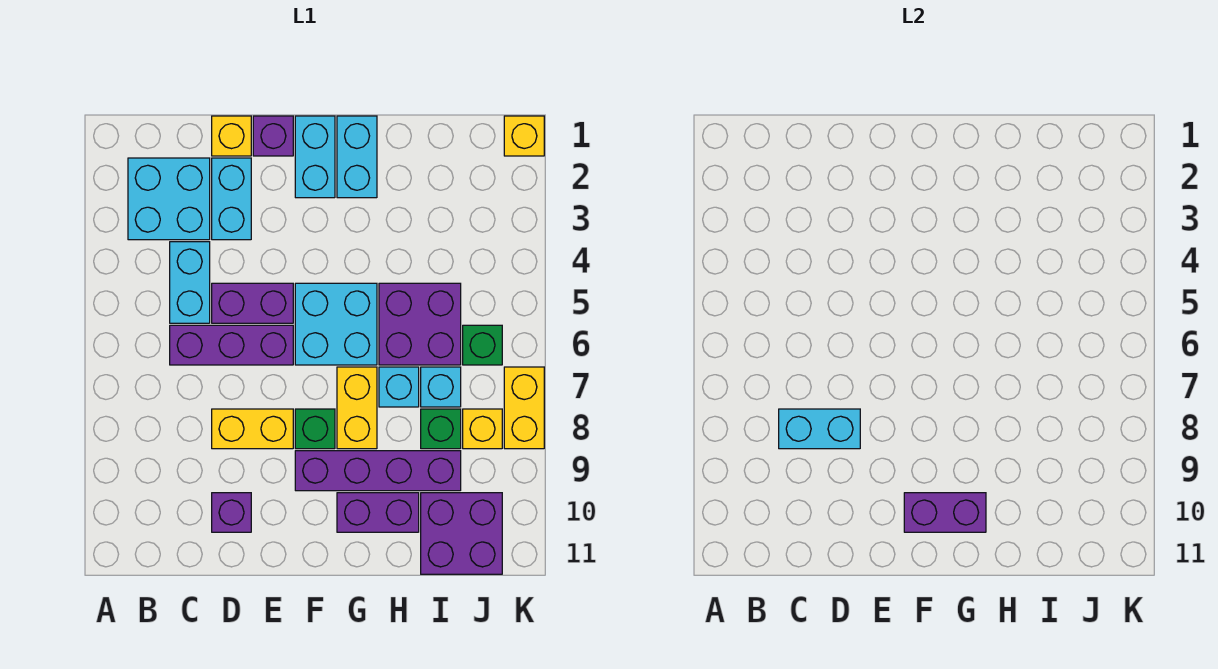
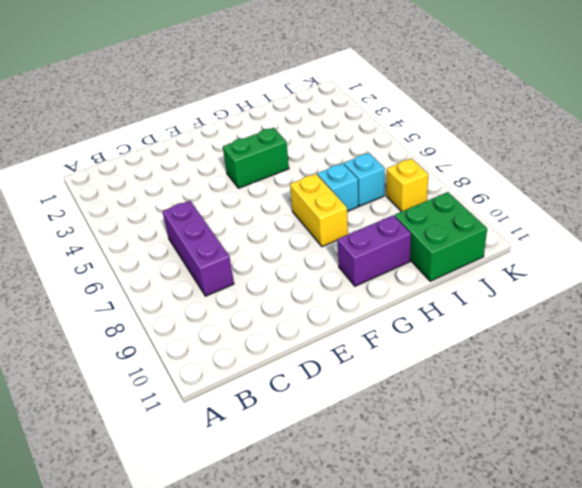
purple brick C6:C8 level 1 -> purple brick C6:E6 level 1
green brick F4:G4 level 1 -> none
green brick I10:J11 level 1 -> purple brick I10:J11 level 1
none -> cyan brick B2:C3 level 1
none -> cyan brick C4:C5 level 1
none -> yellow brick D1 level 1

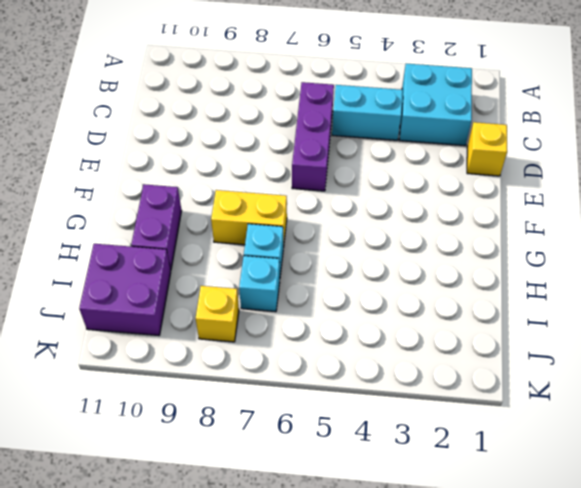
none -> cyan brick D2:D3 level 1
none -> purple brick D5:E5 level 1
none -> yellow brick D8:E8 level 1

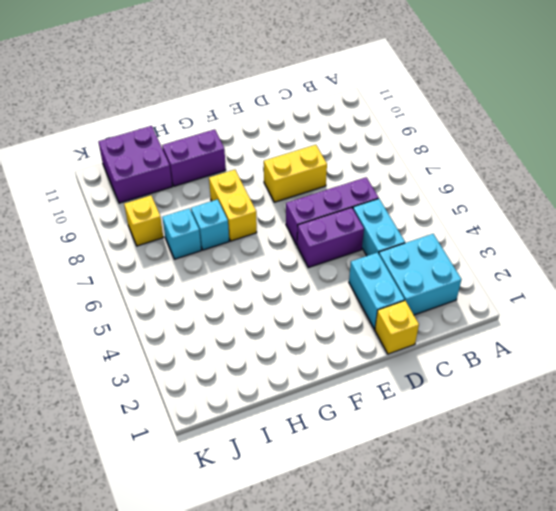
none -> purple brick D10 level 1
none -> purple brick E1 level 1
none -> cyan brick F1:F2 level 1

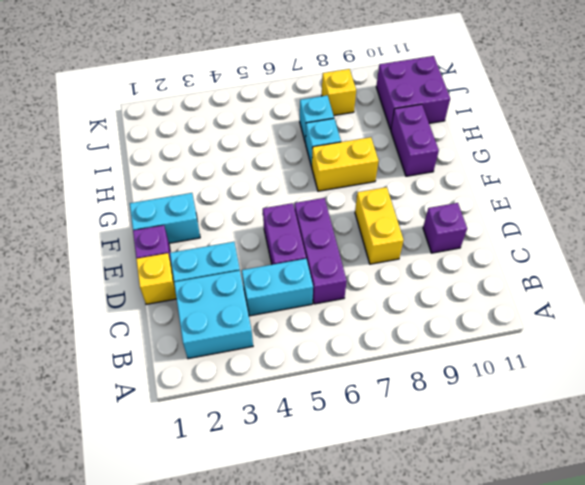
none -> cyan brick F5:G6 level 1
none -> green brick F8 level 1
none -> purple brick F9:I9 level 1

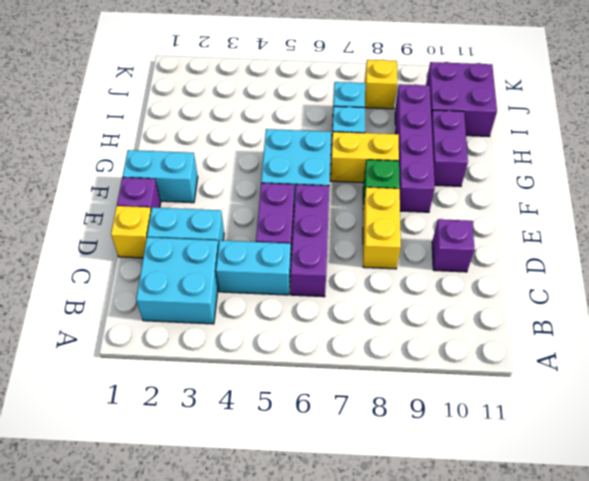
none -> cyan brick G1:G2 level 1
none -> purple brick H5:I6 level 1
none -> green brick I8 level 1

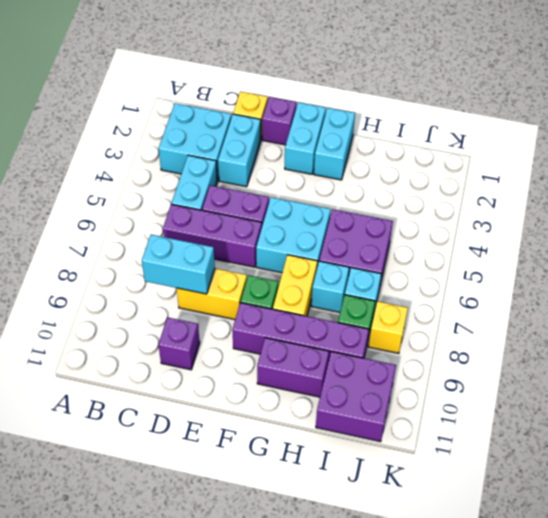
none -> green brick J6 level 1
none -> yellow brick K1 level 1
none -> yellow brick K7:K8 level 1

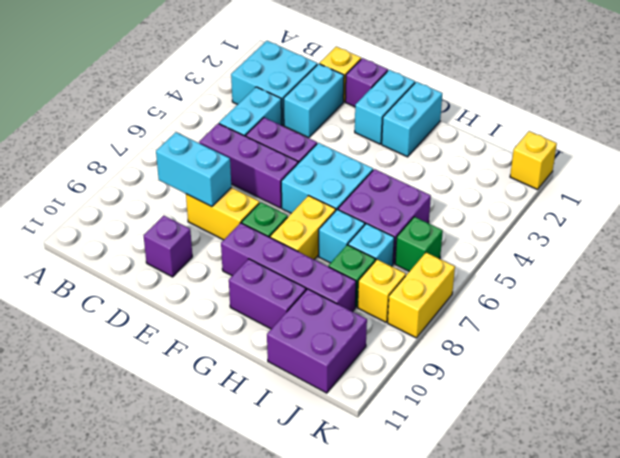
none -> purple brick F10:G10 level 2

